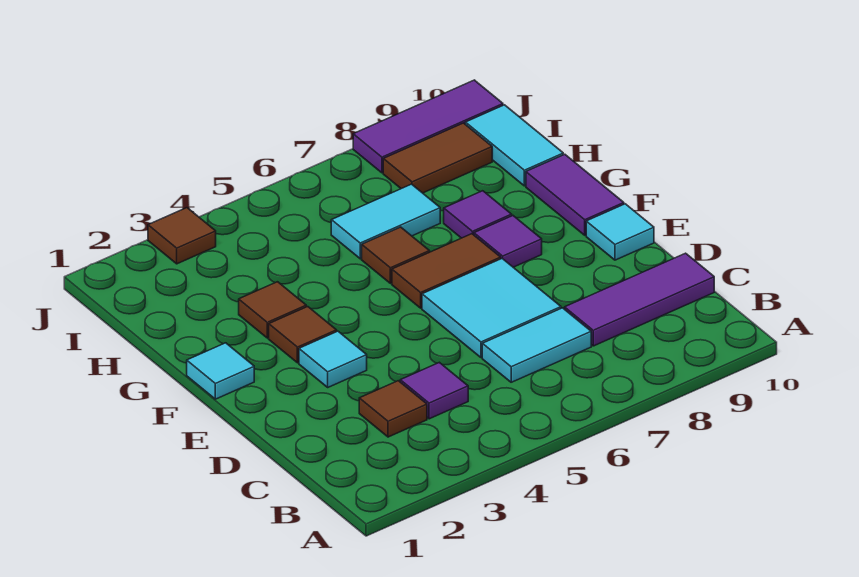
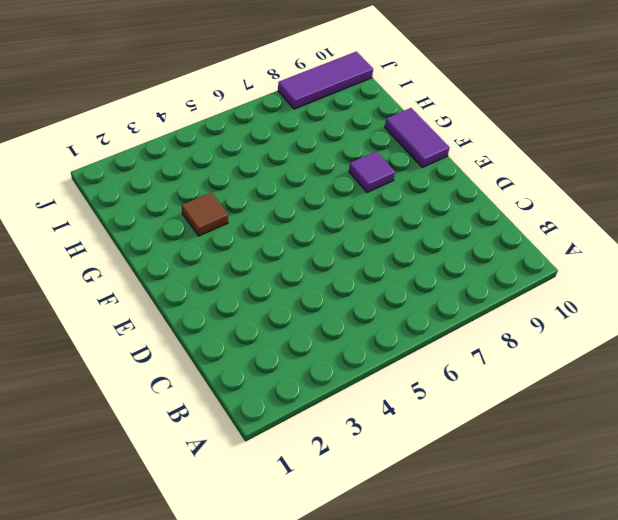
none -> brown tile C3 level 1
none -> purple tile C4 level 1
none -> cyan tile C6:C7 level 1

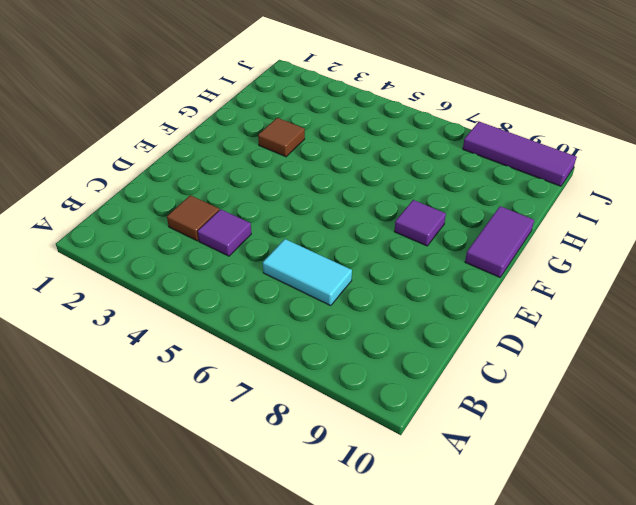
none -> purple tile C8:C10 level 1
none -> cyan tile D6:E7 level 1
none -> cyan tile E3 level 1

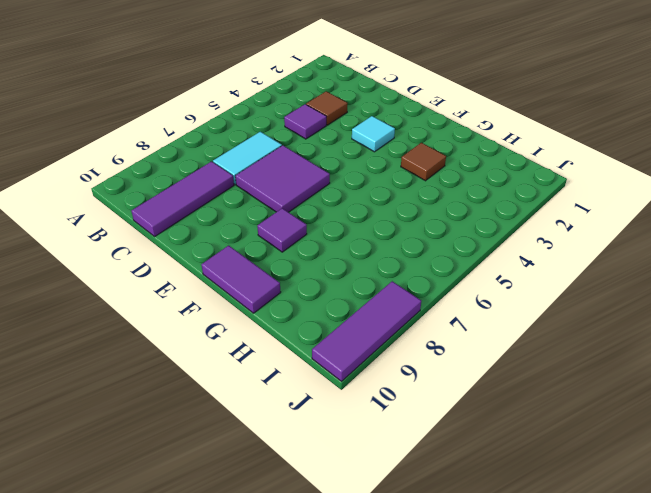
purple tile D6:E7 level 1 -> cyan tile D6:E7 level 1
none -> cyan tile E10 level 1
none -> cyan tile F1 level 1
none -> brown tile F3 level 1

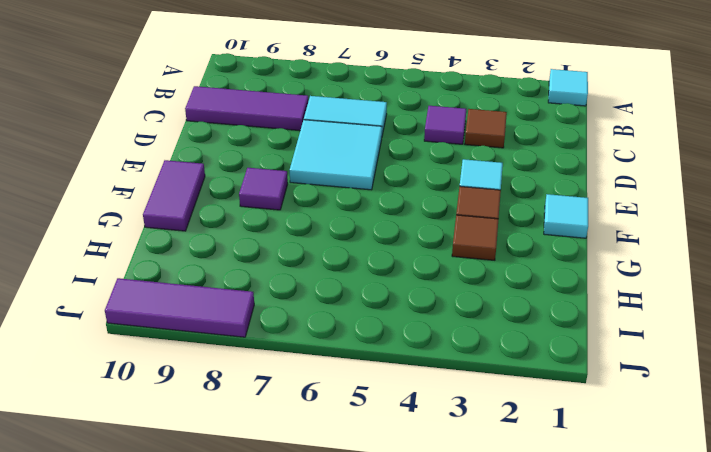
cyan tile A1 level 1 -> cyan tile E10 level 1
none -> brown tile F6:F7 level 1
none -> brown tile G6 level 1
none -> purple tile G8 level 1

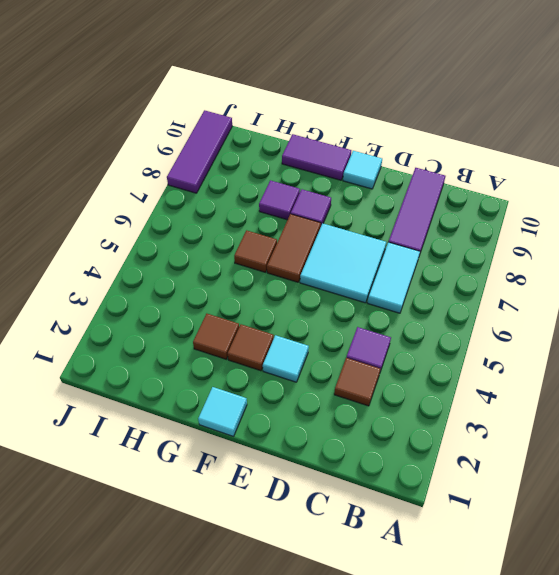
none -> cyan tile H6:H7 level 1
none -> cyan tile H10:I10 level 1
none -> brown tile I8:I9 level 1

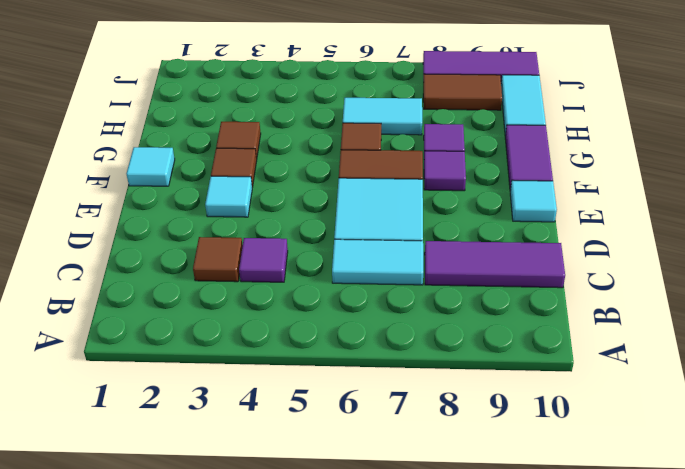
none -> brown tile J3 level 1

